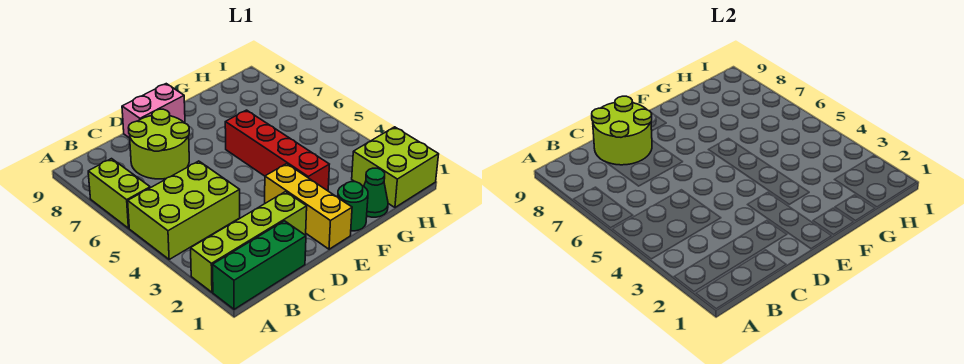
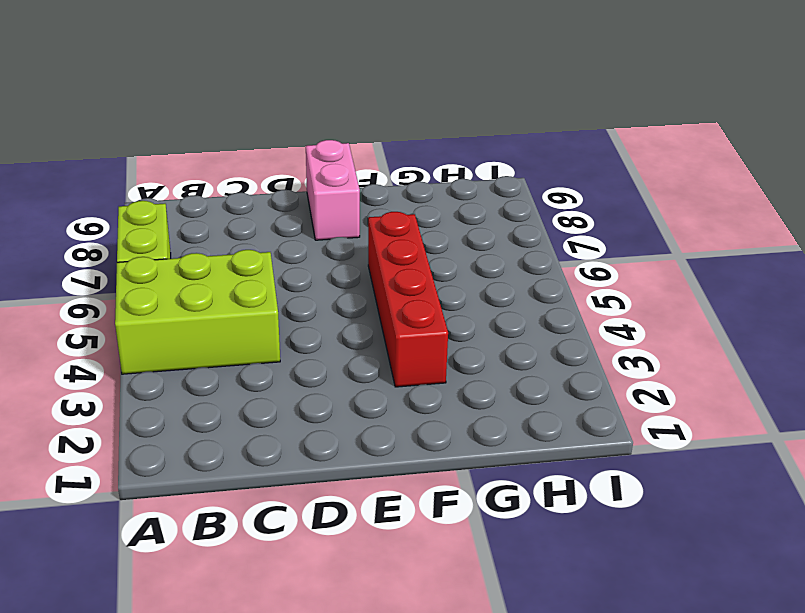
pink brick E8:E9 level 1 -> pink brick D9:E9 level 1
none -> green brick A1:C1 level 1
none -> lime brick A2:D2 level 1
none -> lime round brick C7:D8 level 1

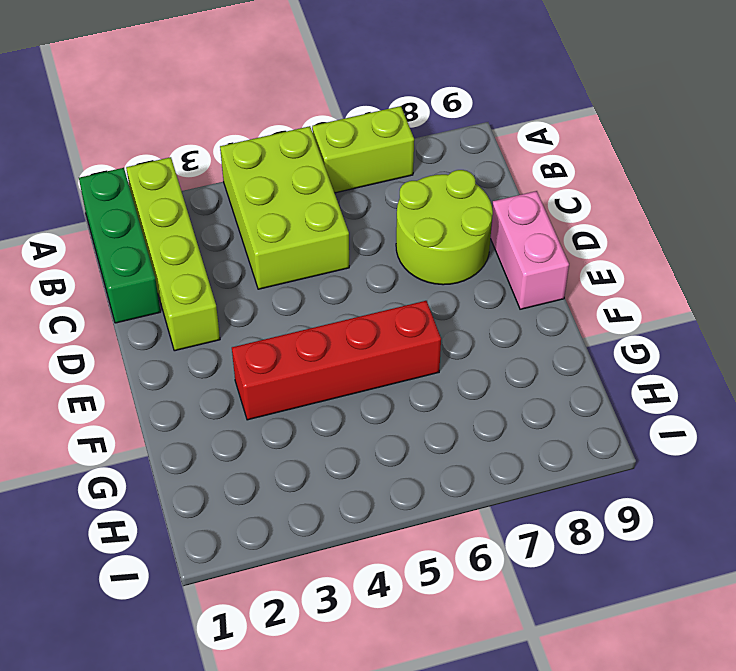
none -> yellow brick E1:E3 level 1
none -> green round brick F1 level 1
none -> green cone G1 level 1

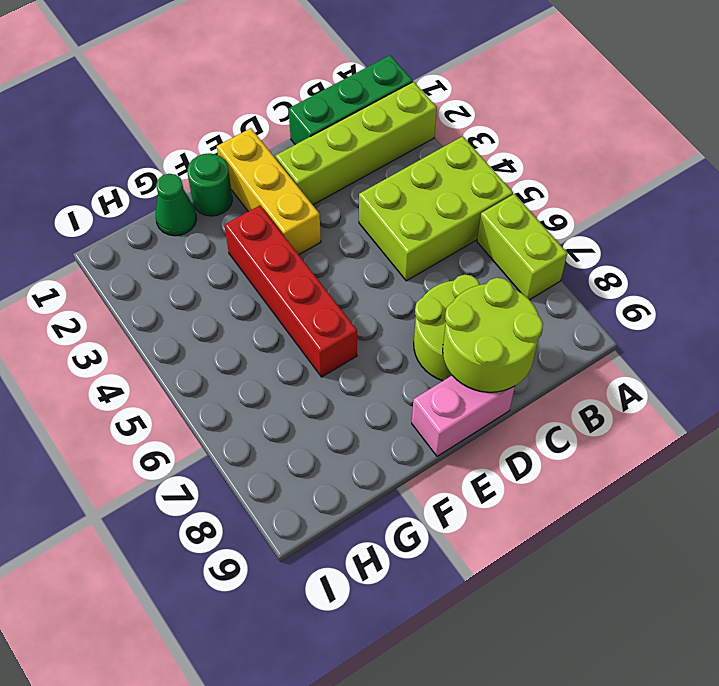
none -> lime brick H1:I2 level 1

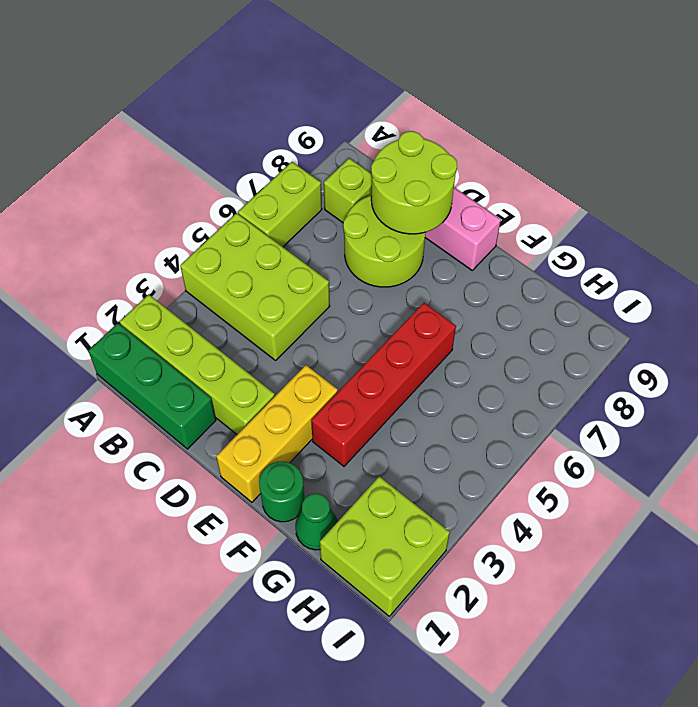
lime brick B8 level 1 -> none

